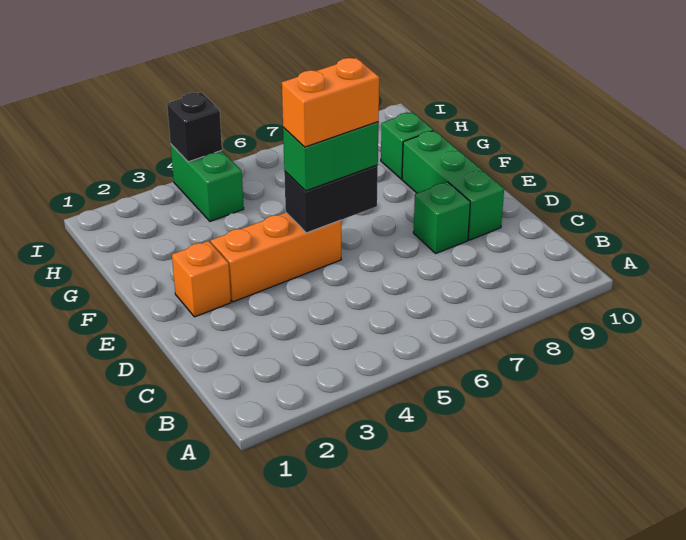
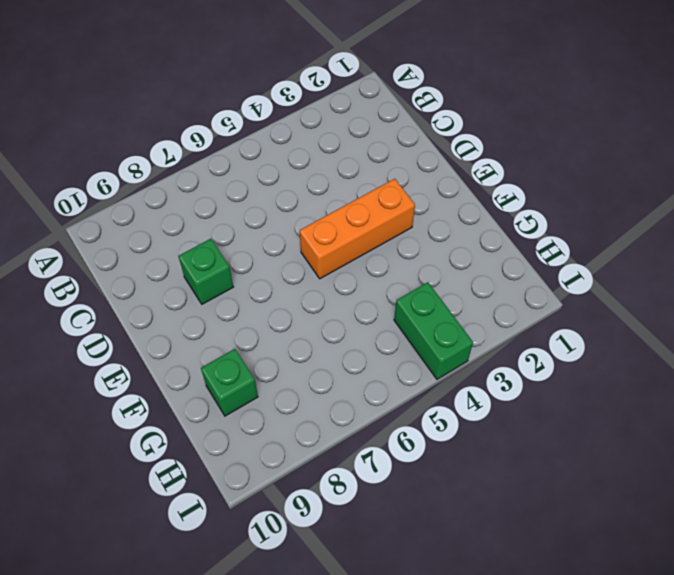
none -> green brick D9:F9 level 1
none -> orange brick E2 level 1

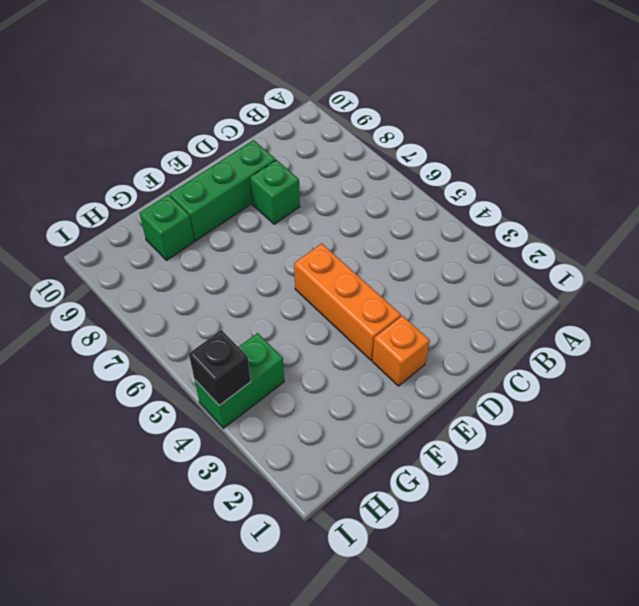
none -> black brick E5:E6 level 2
none -> green brick E5:E6 level 3

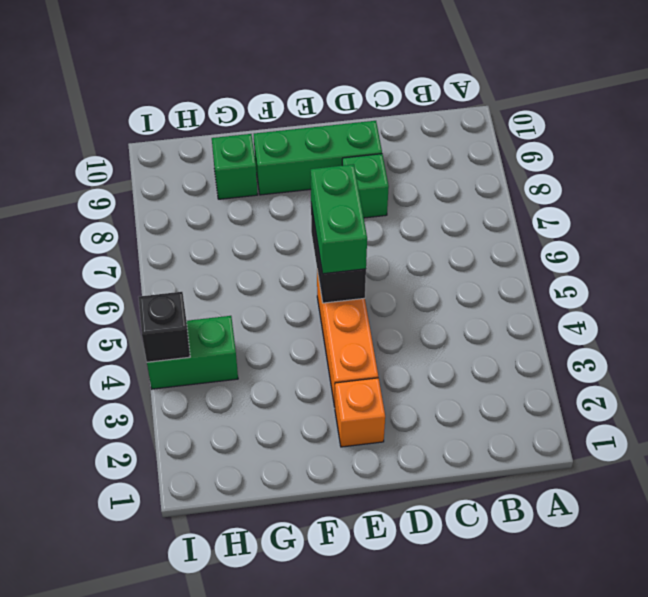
none -> orange brick E5:E6 level 4

